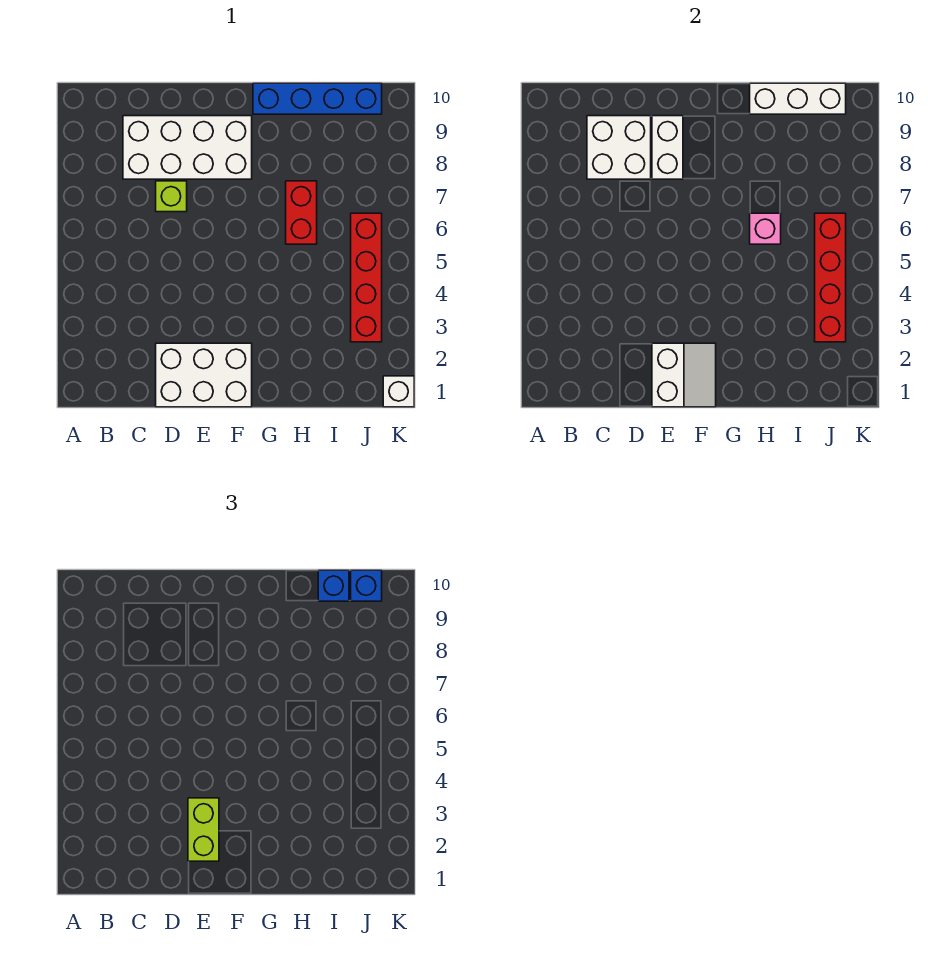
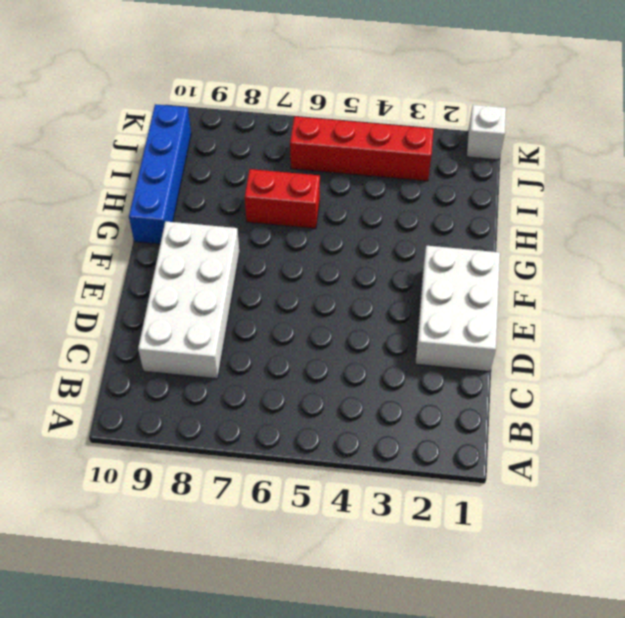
none -> lime brick D7 level 1
none -> white brick C8:D9 level 2
none -> white slope E1:F2 level 2 top E

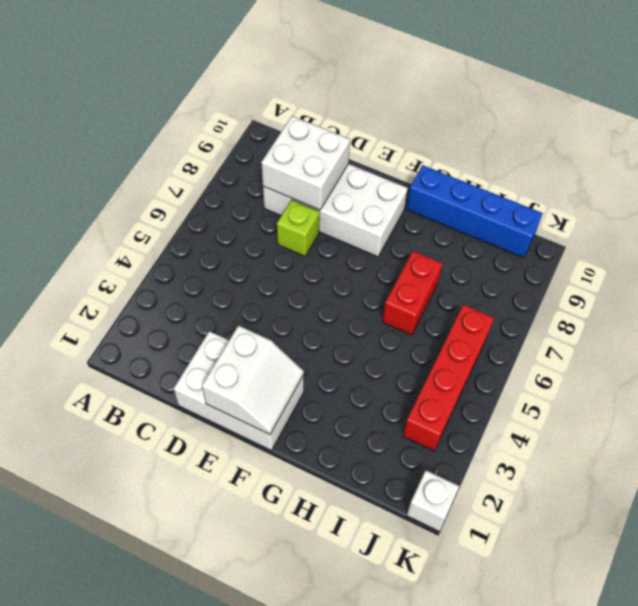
none -> white brick E8:E9 level 2
none -> pink brick H6 level 2
none -> white brick H10:J10 level 2

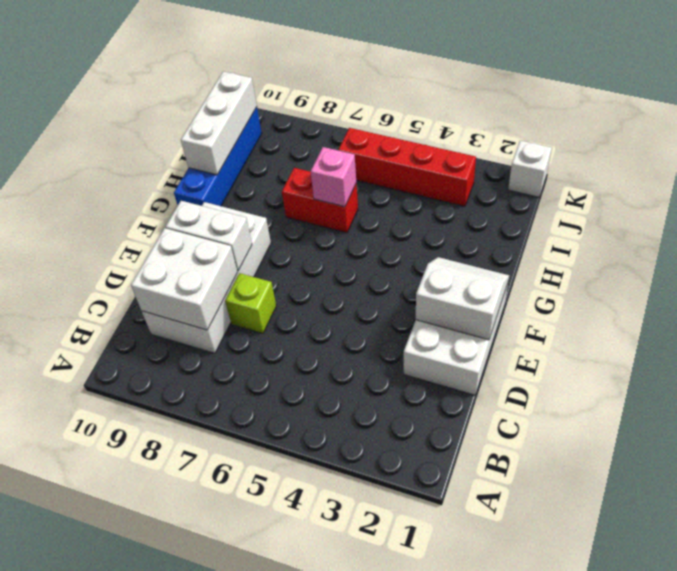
none -> red brick J3:J6 level 2
none -> lime brick E2:E3 level 3
none -> blue brick I10 level 3

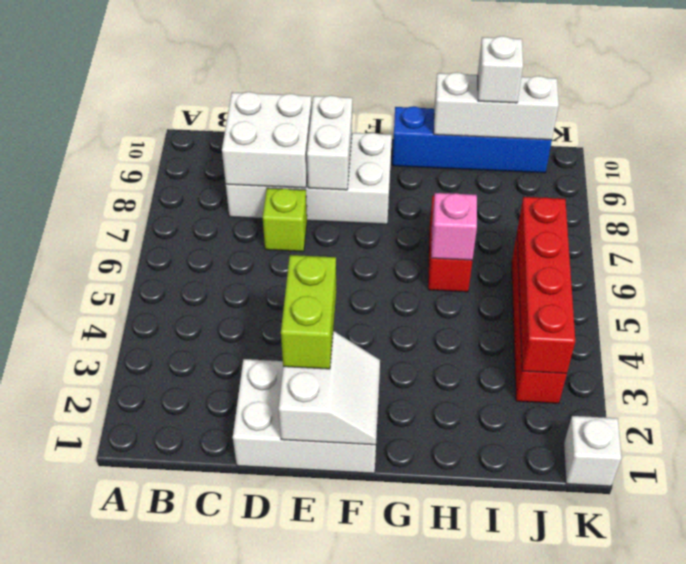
white brick I10 level 3 -> blue brick I10 level 3
none -> blue brick J10 level 3

